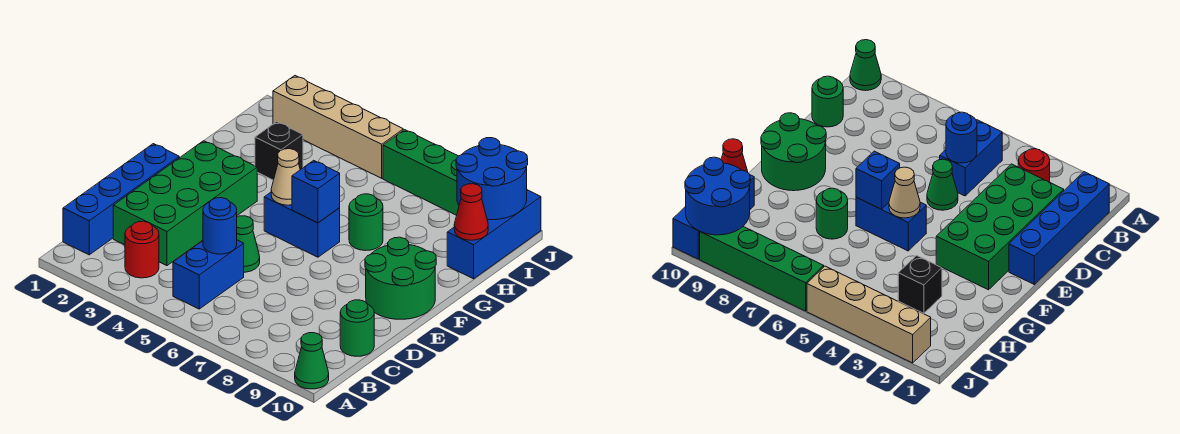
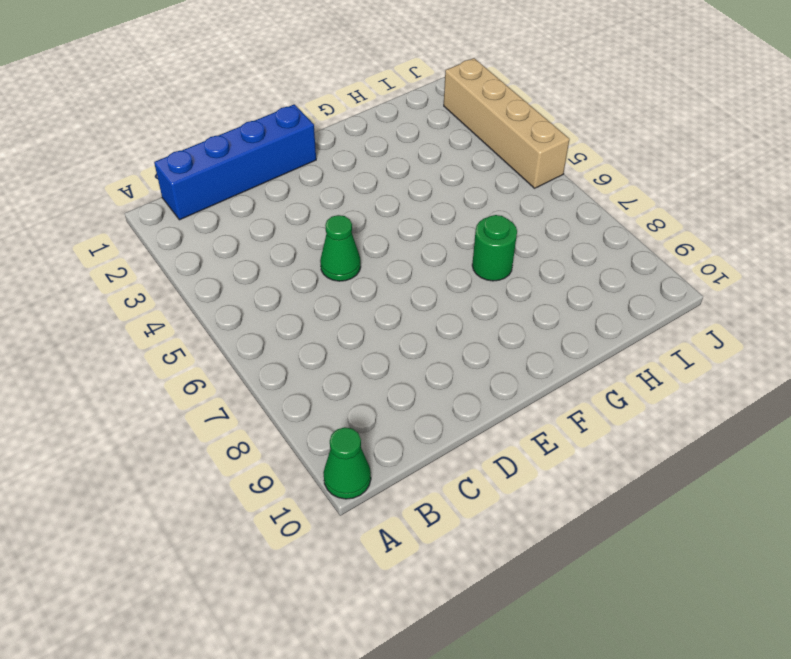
none -> red round brick B3 level 1
none -> blue brick B5:C5 level 1
none -> green brick C2:F3 level 1

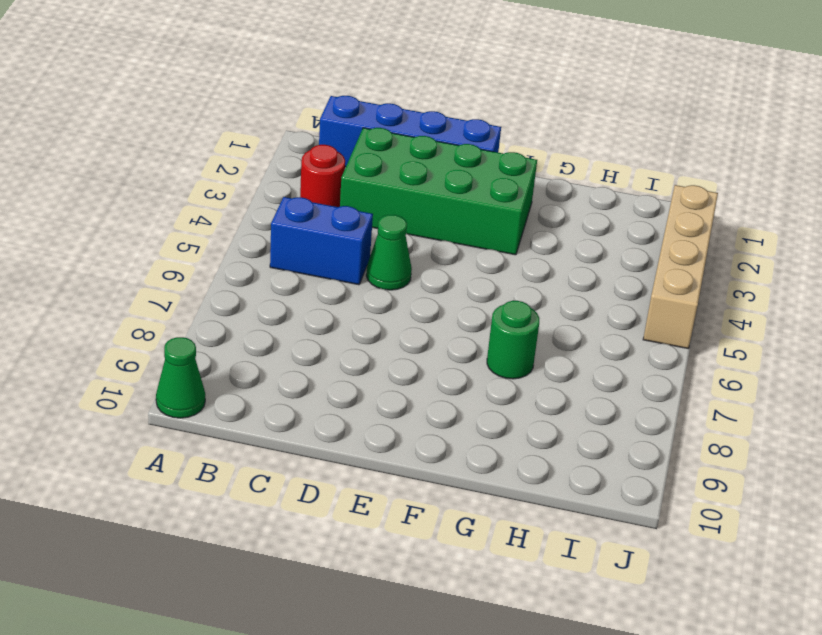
none -> green round brick C10 level 1
none -> green round brick E9:F10 level 1
none -> blue brick F5:F6 level 1

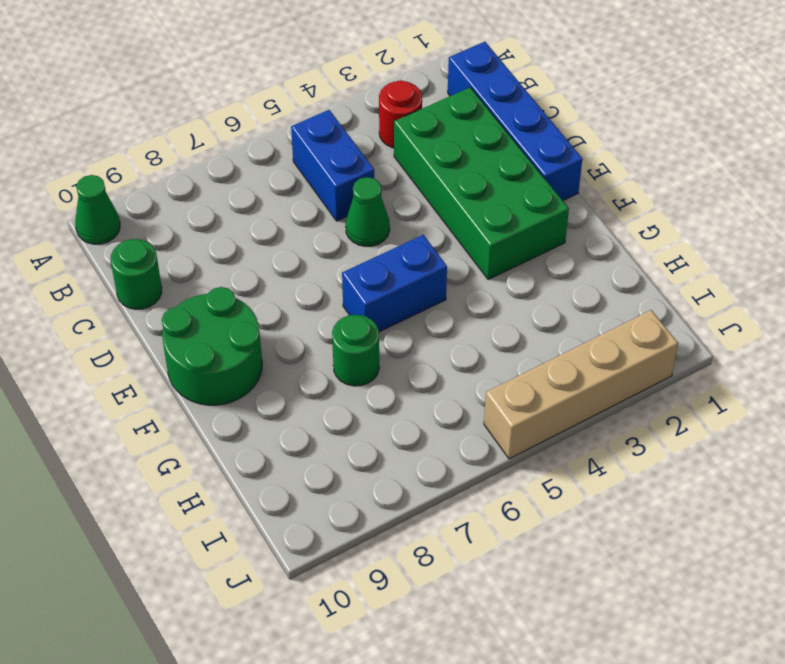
none -> black brick H3 level 1
none -> blue brick H10:J10 level 1
none -> green brick J6:J9 level 1

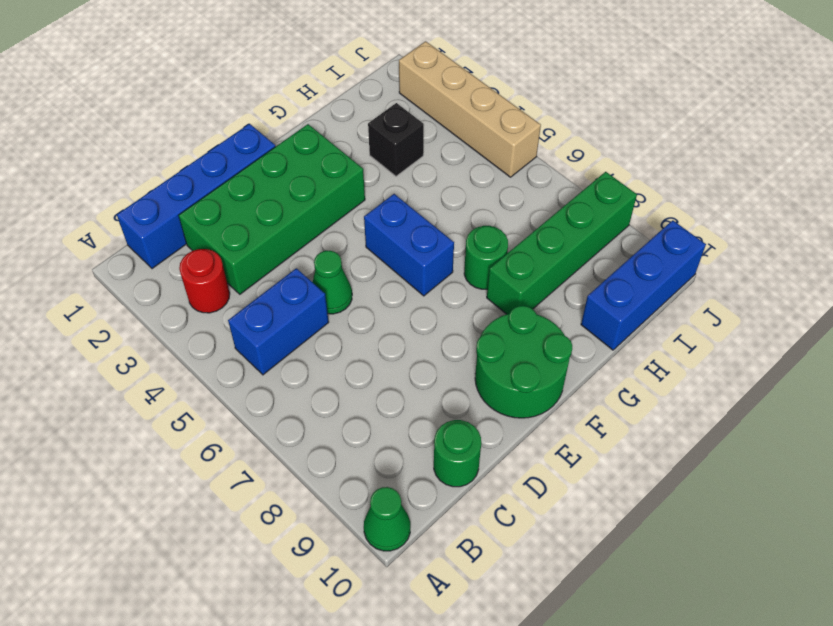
green brick G8:J8 level 1 -> green brick J6:J9 level 1
none -> blue round brick C5 level 2
none -> tan cone F5 level 2
none -> blue brick F6 level 2

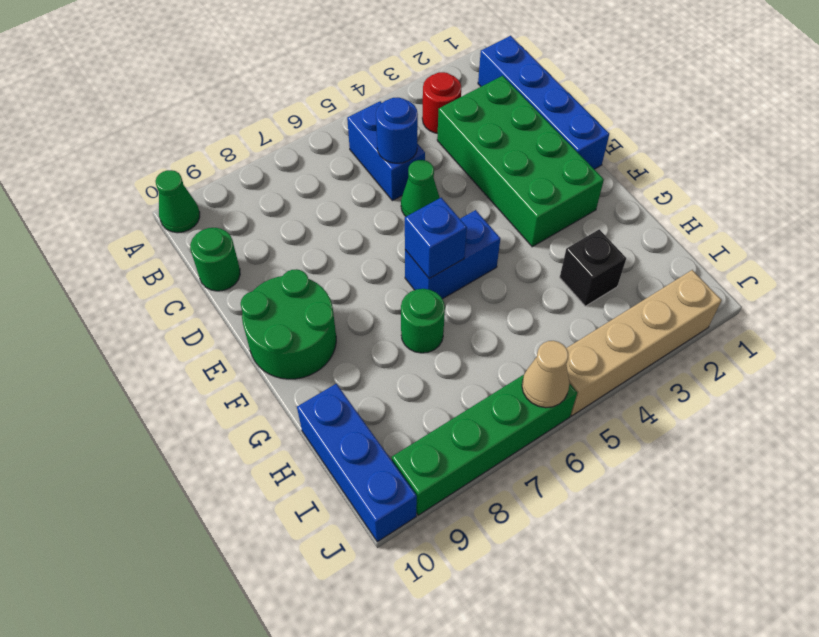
tan cone J6 level 2 -> tan cone F5 level 2
none -> red cone H10 level 2
none -> blue round brick I9:J10 level 2

